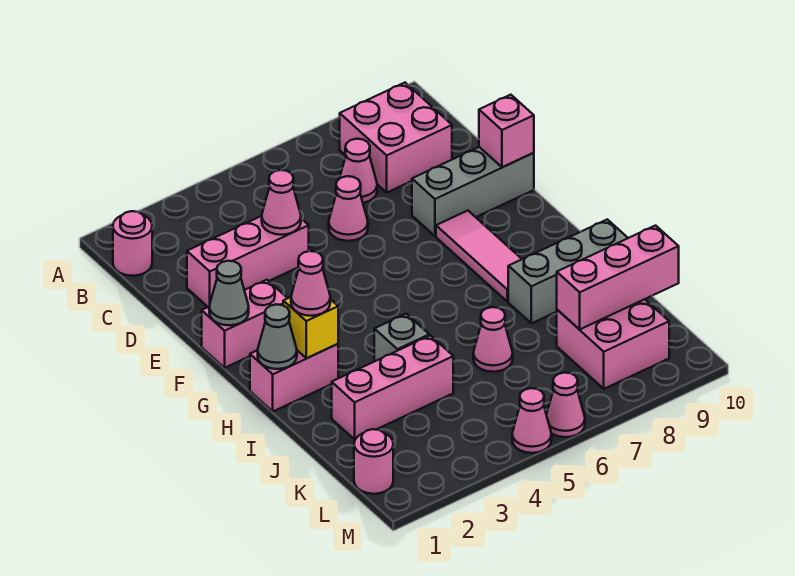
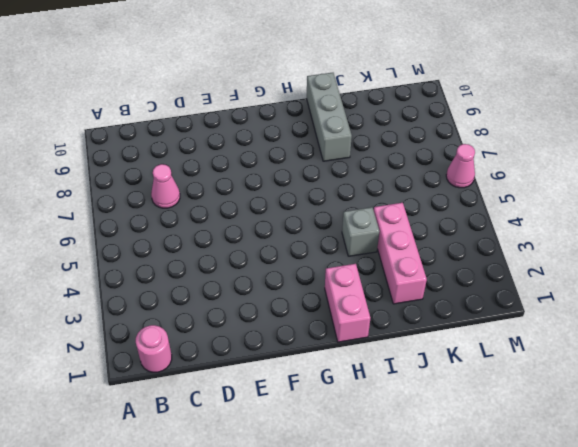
none -> pink brick B8:C9 level 1
none -> pink brick D2:D4 level 1
none -> pink cone D6 level 1

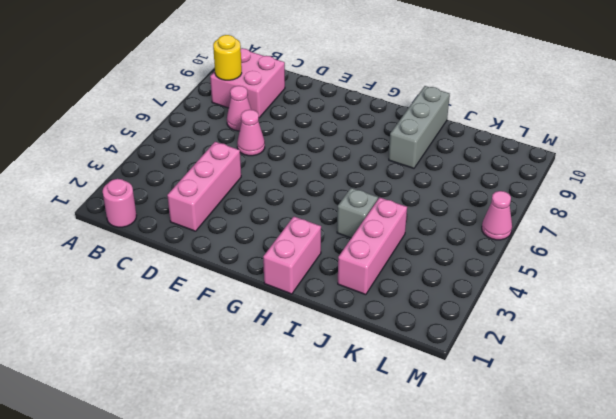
yellow round brick B8 level 2 -> none
none -> grey brick E8:E10 level 1
none -> pink brick F1:F2 level 1
none -> pink tile F8:H8 level 1

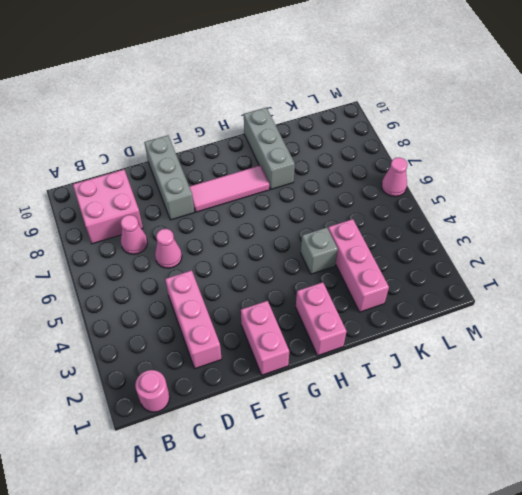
none -> pink cone J6 level 1
none -> pink brick K8:L9 level 1
none -> pink round brick L1 level 1

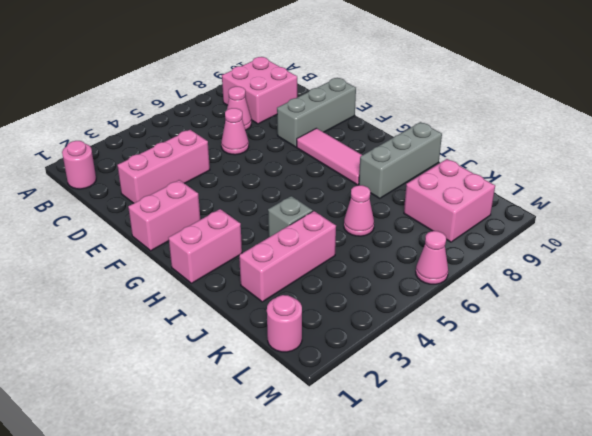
none -> pink cone M5 level 1
none -> pink cone D4 level 2
none -> pink brick E10 level 2

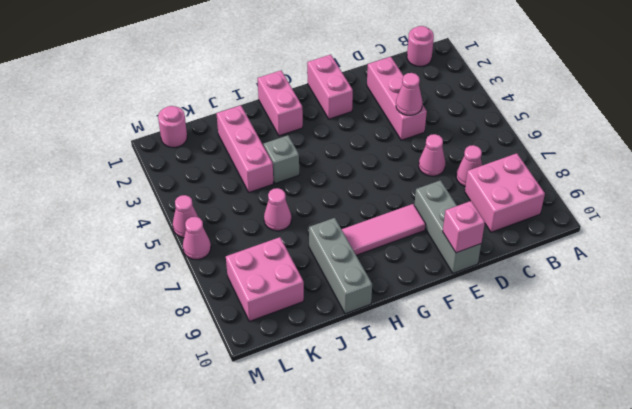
none -> grey cone F1 level 2
none -> grey cone H1 level 2
none -> yellow brick H2 level 2

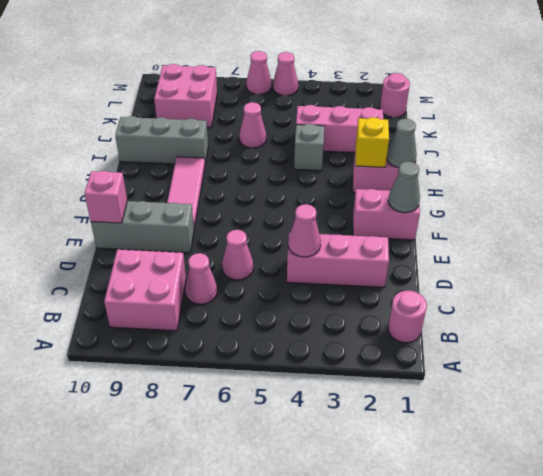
none -> pink brick K8:K10 level 2
none -> pink cone H2 level 3

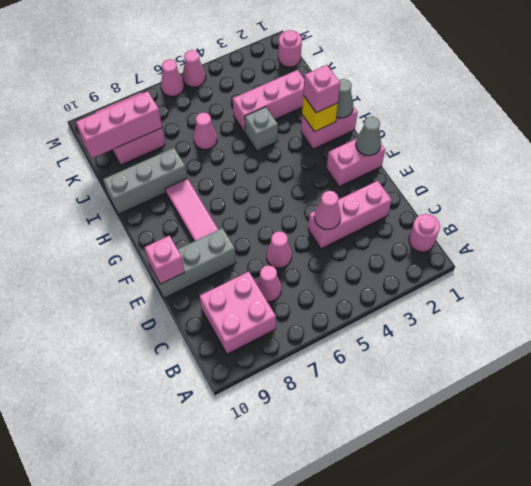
pink brick H2 level 3 -> pink cone H2 level 3

